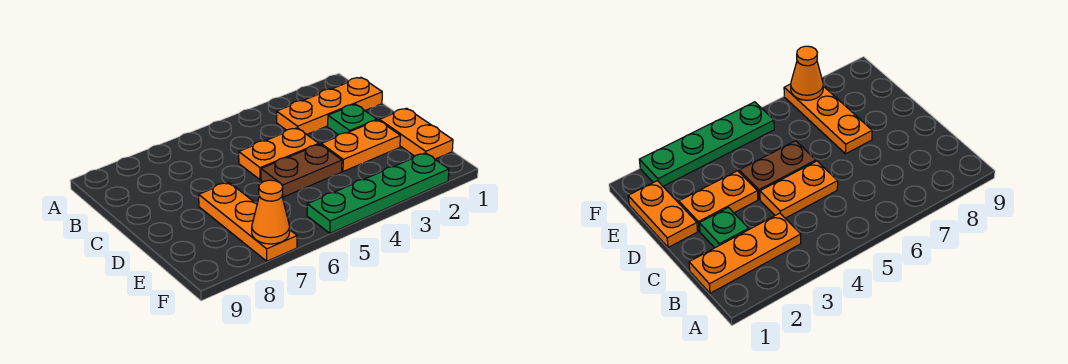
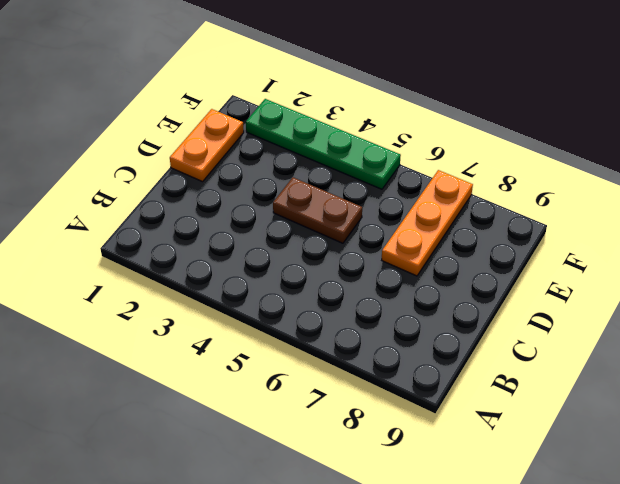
none -> orange plate B1:B3 level 1
none -> green plate C2 level 1

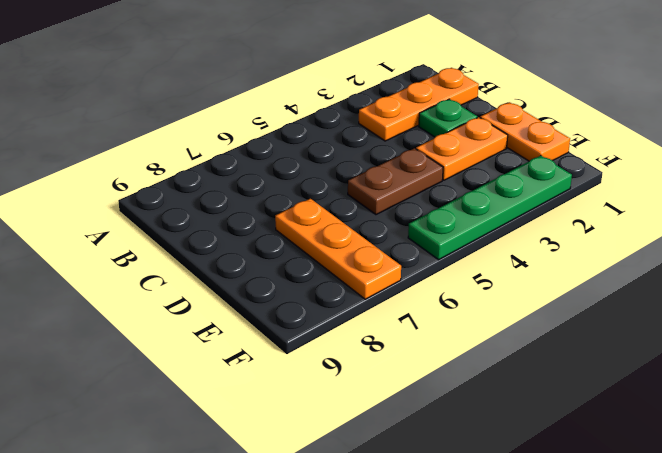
none -> orange plate C4:C5 level 1
none -> orange cone F7 level 2

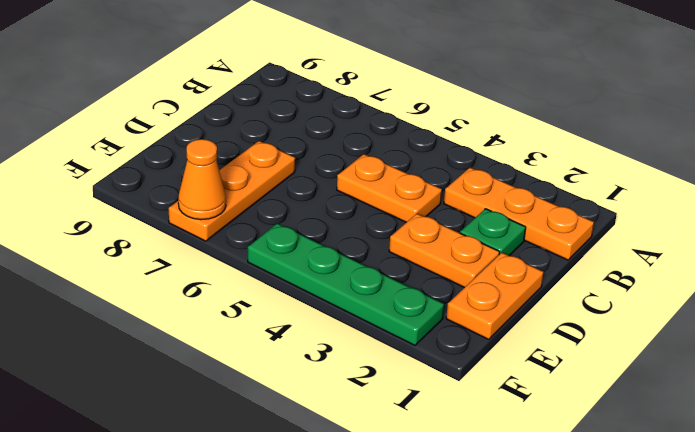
none -> brown plate D4:D5 level 1

